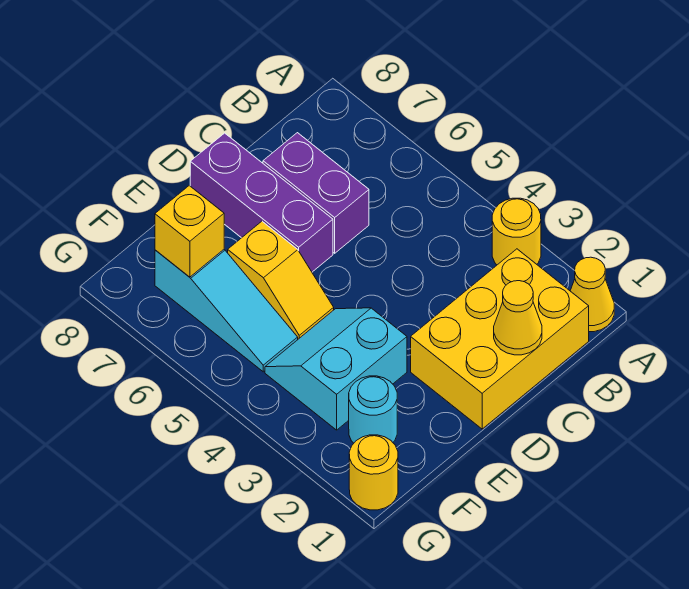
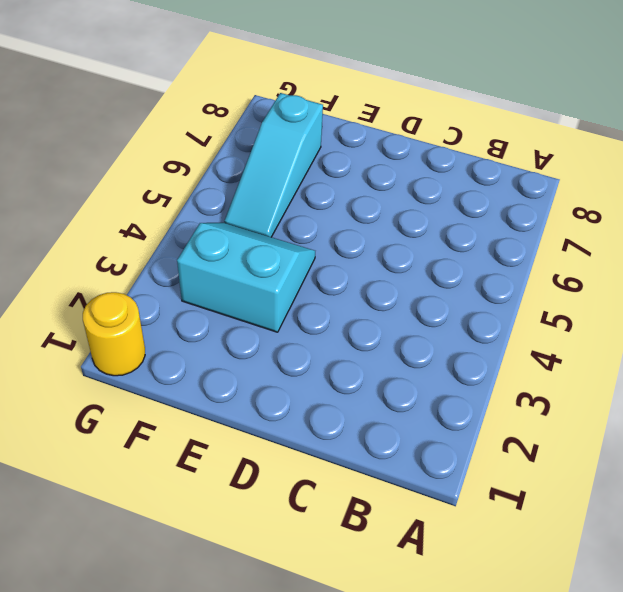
none -> yellow cone A1 level 1
none -> yellow round brick A3 level 1
none -> yellow brick B1:D2 level 1

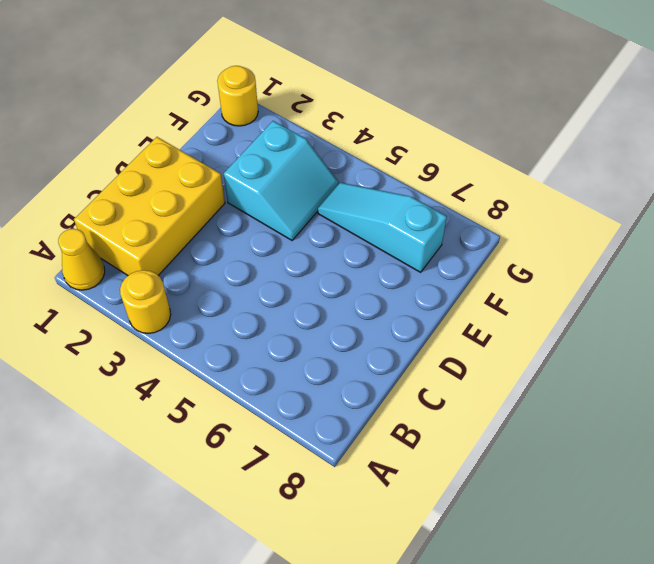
none -> purple brick C6:C7 level 1
none -> purple brick D6:D8 level 1
none -> yellow slope E5:E6 level 1 top 6

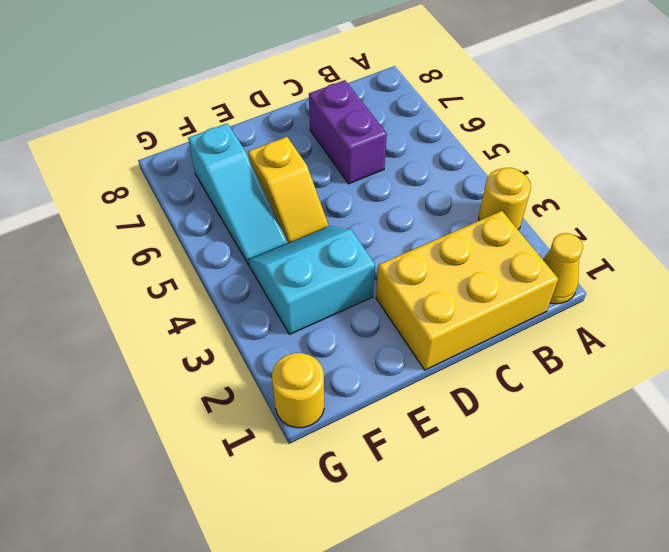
none -> purple brick D6:D8 level 1
none -> cyan round brick F2 level 1
none -> yellow cone C1 level 2

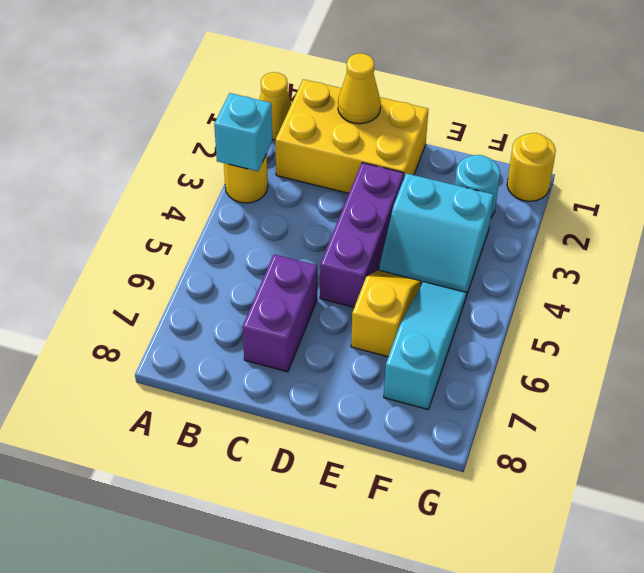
cyan brick A3 level 2 -> none
purple brick D3:D5 level 1 -> purple brick D6:D8 level 1
none -> yellow brick F7 level 2

